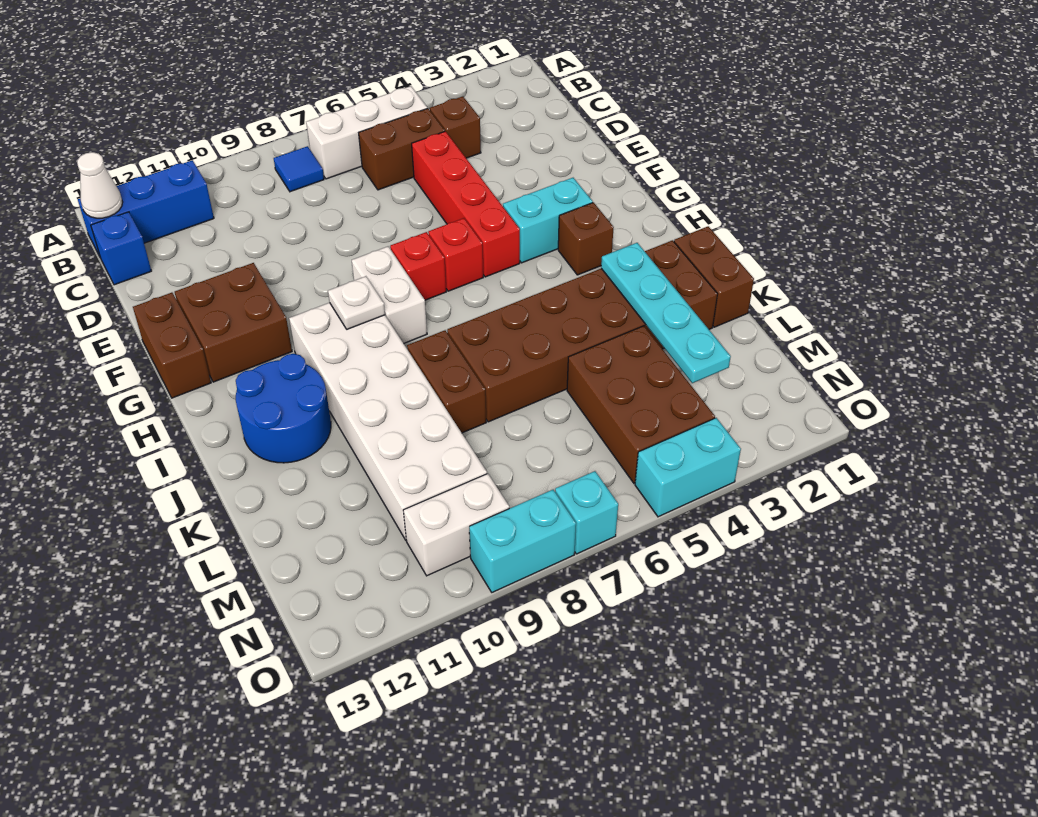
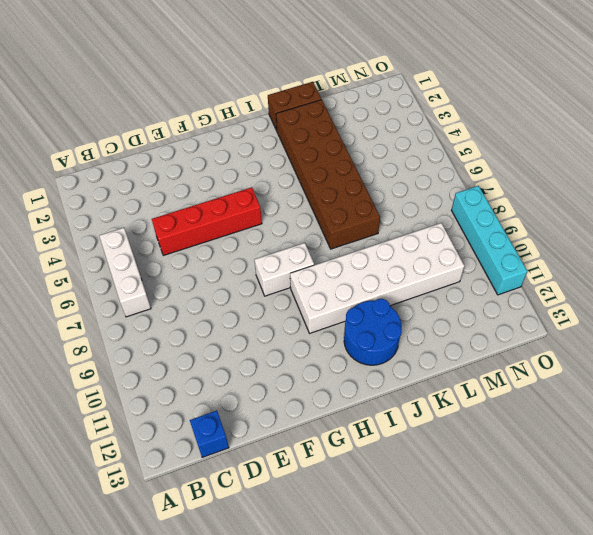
cyan brick O8:O11 level 1 -> cyan brick O8:O9 level 1
none -> blue tile B8 level 1
none -> blue brick B11:B13 level 1
none -> brown brick C4 level 1

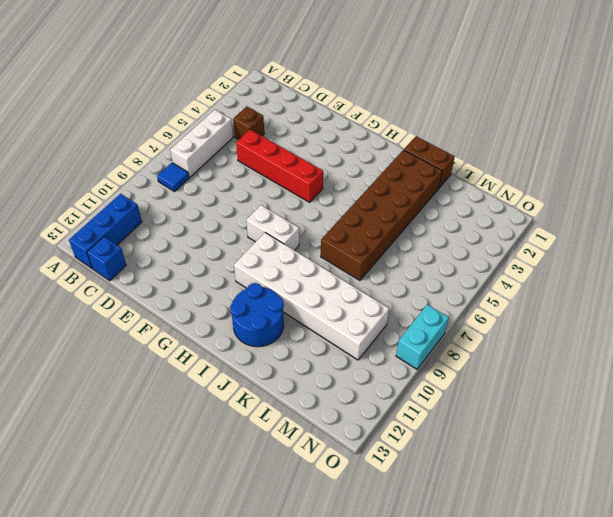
none -> brown brick C5:C6 level 1
none -> brown brick F11:G12 level 1
none -> brown brick F13:G13 level 1

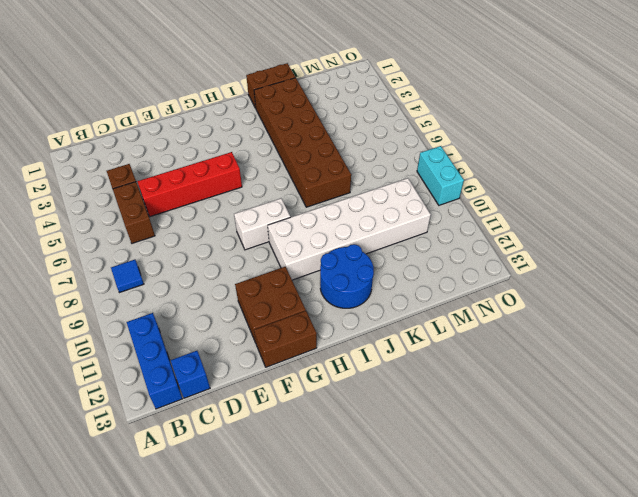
none -> white brick B5:B7 level 1
none -> cyan brick G3:G4 level 1
none -> red brick G6 level 1

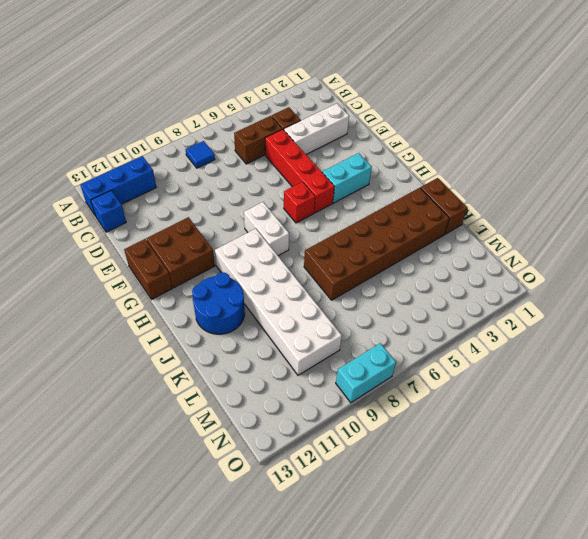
white brick D2:D4 level 1 -> white brick B5:B7 level 1
none -> red brick G7 level 1
none -> brown brick H3 level 1
none -> brown brick J8:K8 level 1

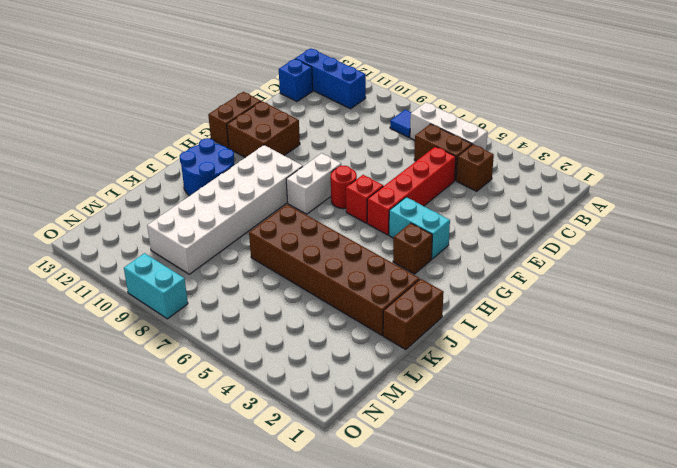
red round brick G7 level 1 -> red brick G7 level 1
none -> brown brick J8:K8 level 1
none -> brown brick L4:N5 level 1
none -> white brick N9:N10 level 1

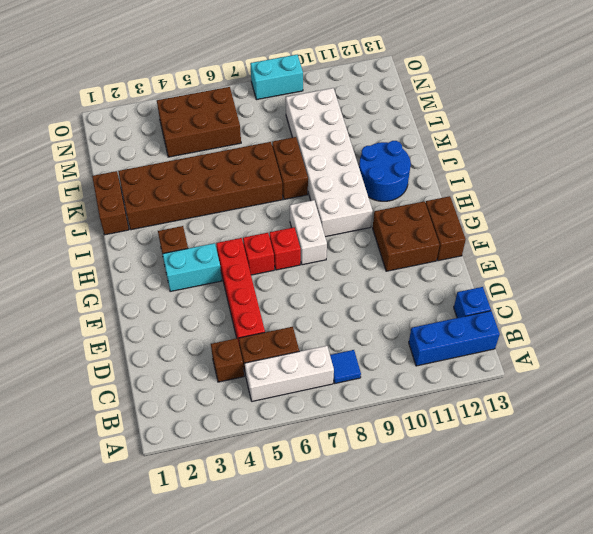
brown brick M4:N6 level 1 -> brown brick L4:N5 level 1
none -> white brick N9:N10 level 1
none -> cyan brick O4:O5 level 1
none -> cyan brick O7 level 1

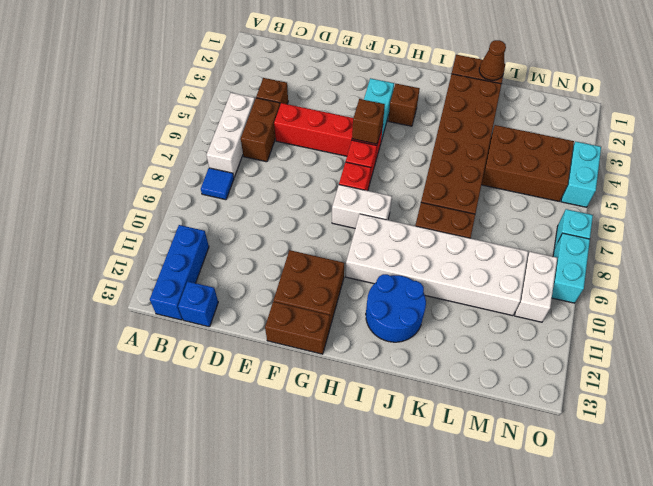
brown brick G5 level 2 -> none
brown cone K1 level 2 -> none
none -> white cone B13 level 2
none -> white plate H9 level 2
none -> cyan plate J3:M3 level 2

